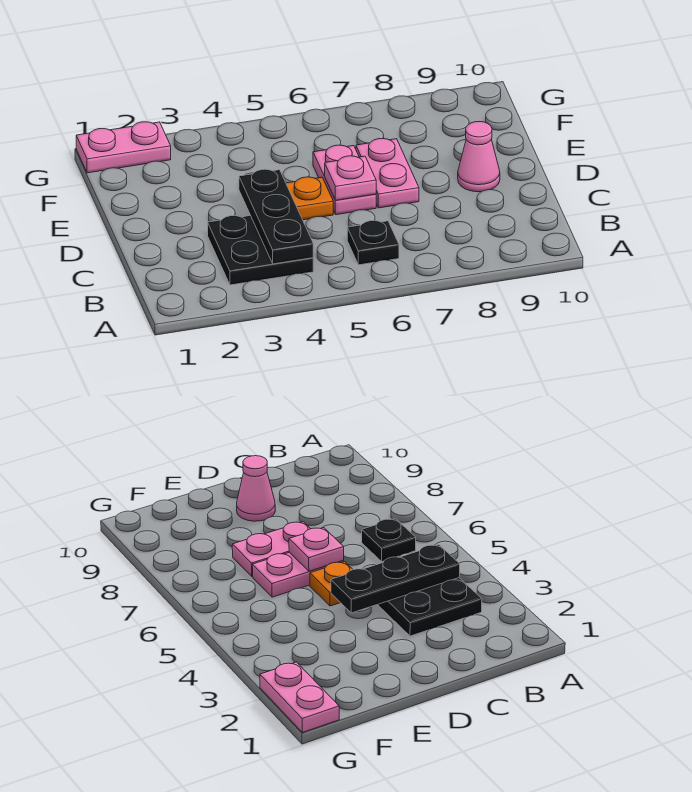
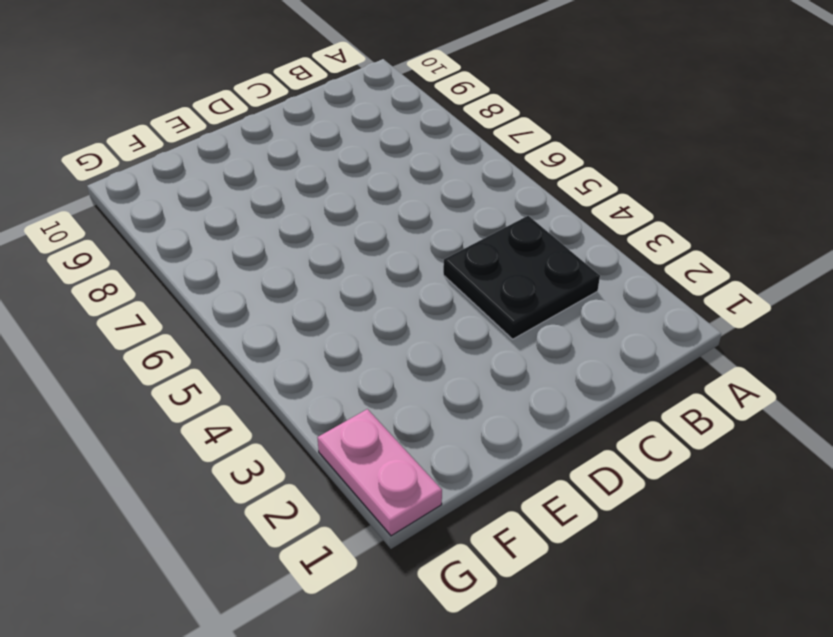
none -> black plate B6 level 1
none -> orange plate D5 level 1

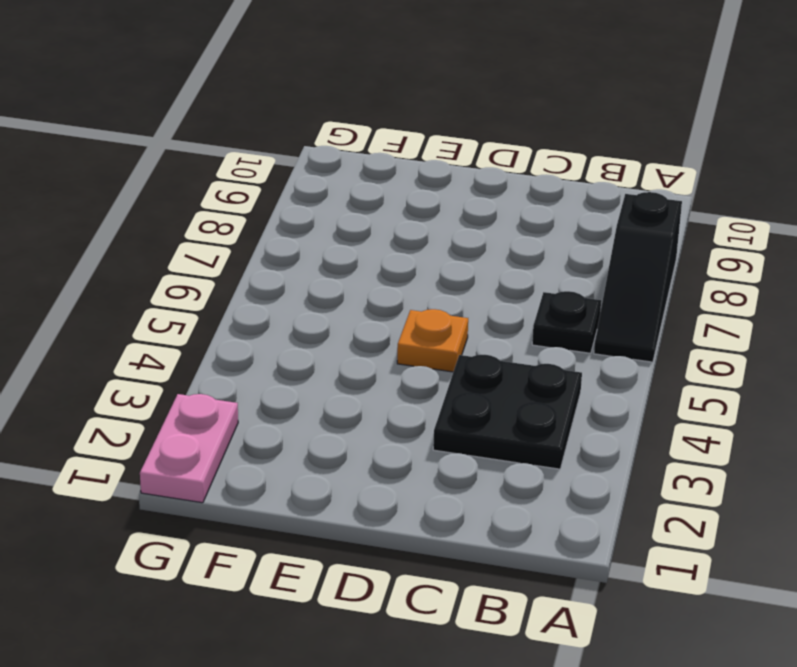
black slope A6:A8 level 1 top 8 -> none
none -> pink plate D6:E6 level 1
none -> pink plate D7:E7 level 1

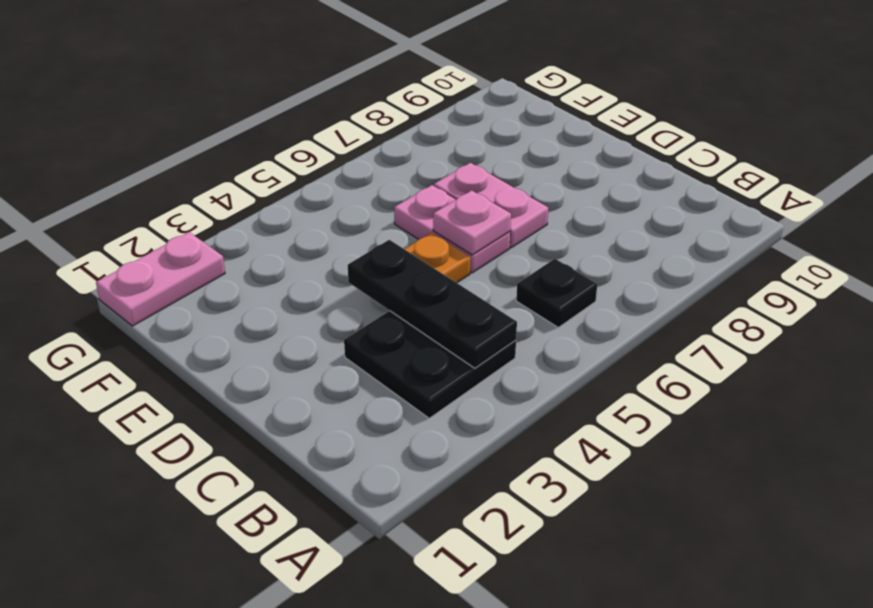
none -> pink cone D9 level 1

